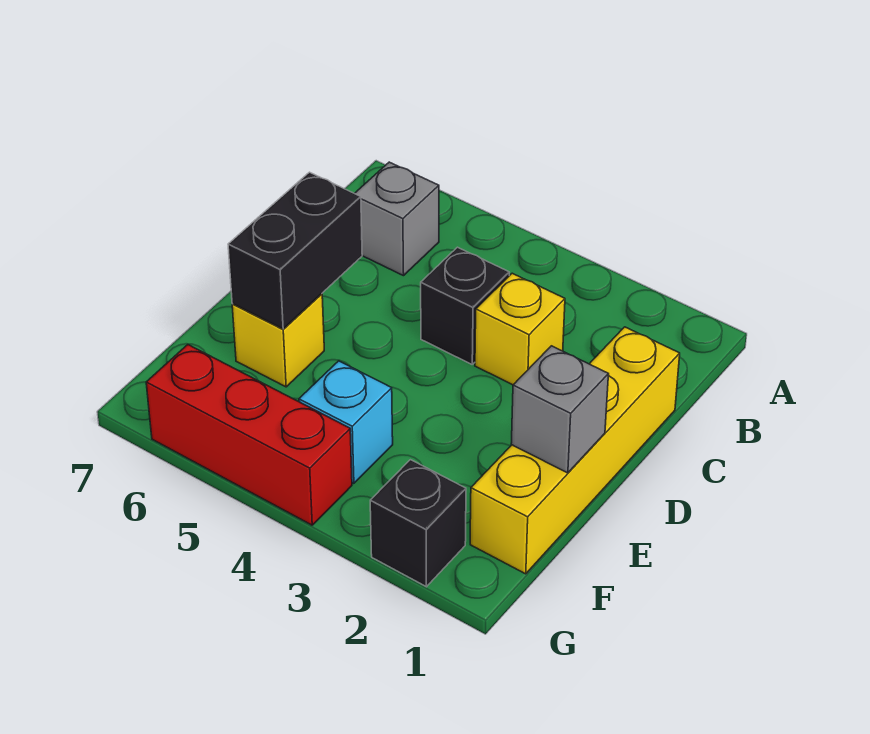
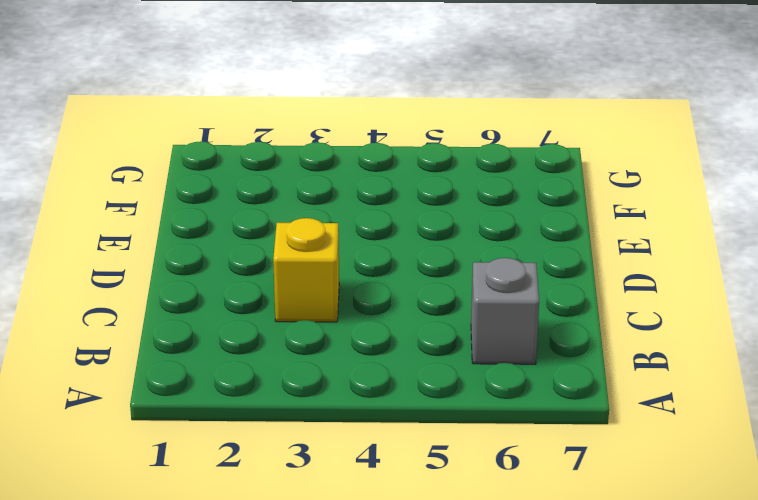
none -> yellow brick C1:F1 level 1
none -> black brick C4 level 1

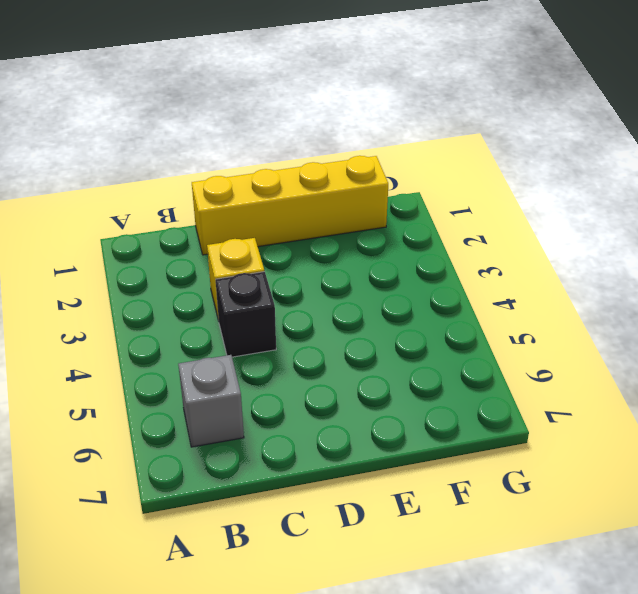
none -> yellow brick E6 level 1
none -> cyan brick F4 level 1

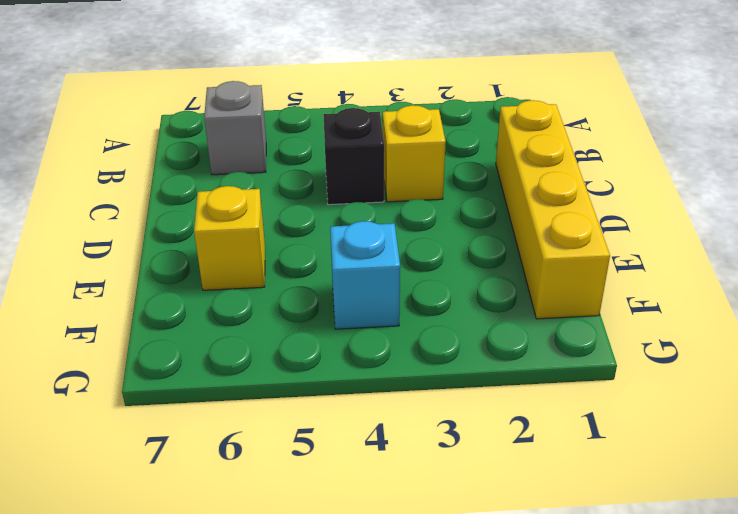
none -> black brick G2 level 1
none -> red brick G4:G6 level 1

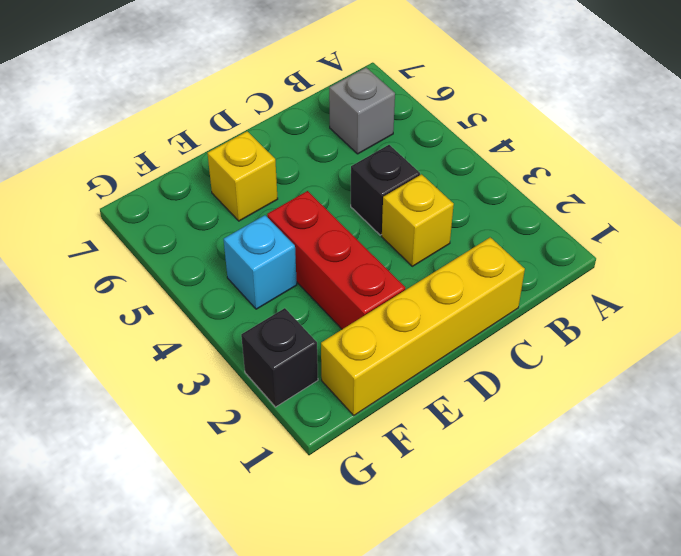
red brick E2:E4 level 1 -> red brick G4:G6 level 1
none -> black brick D6:E6 level 2
none -> grey brick E1 level 2

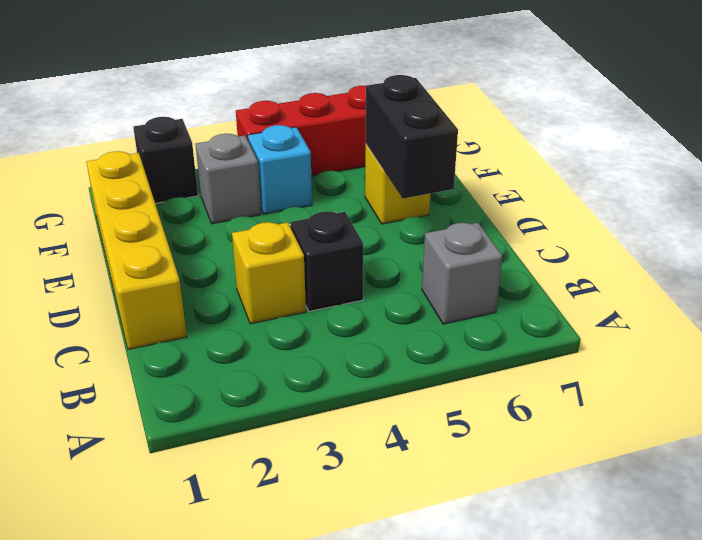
grey brick F3 level 1 -> grey brick E1 level 2

